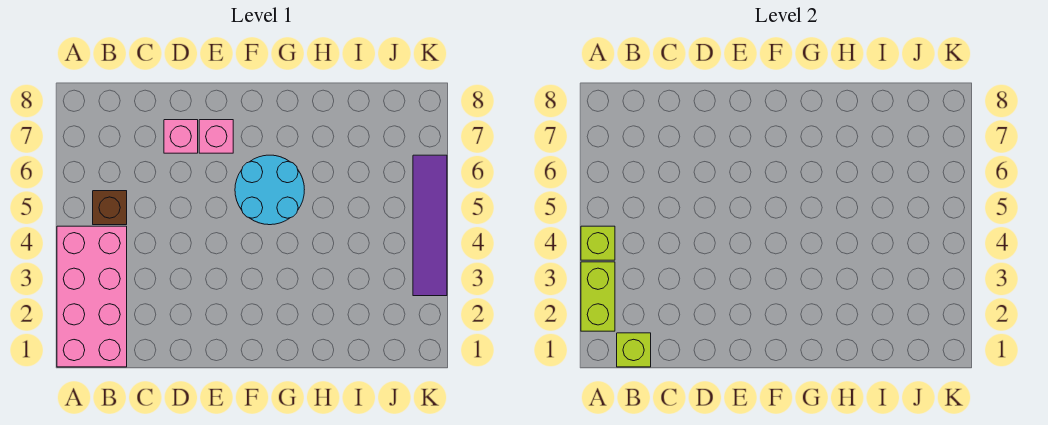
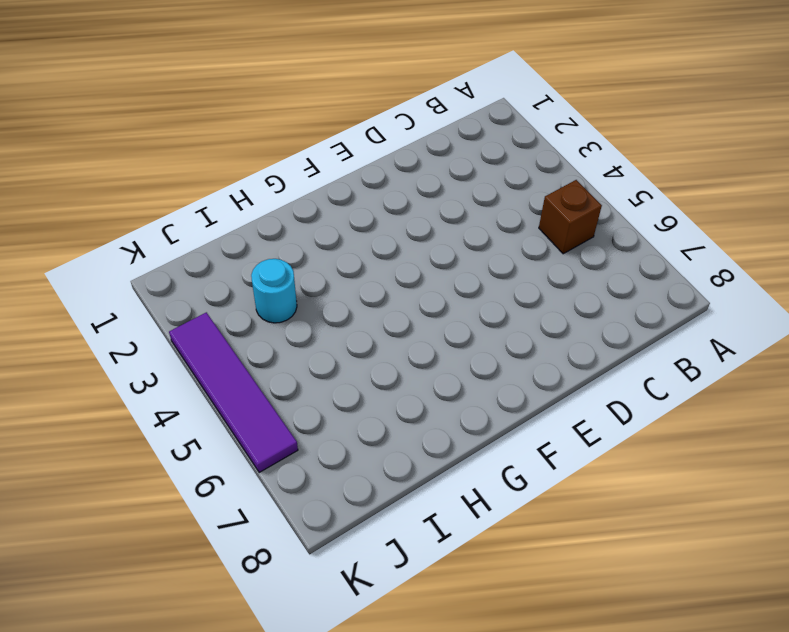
cyan round brick I3 level 1 -> none
none -> pink brick A1:B4 level 1
none -> pink brick D7 level 1

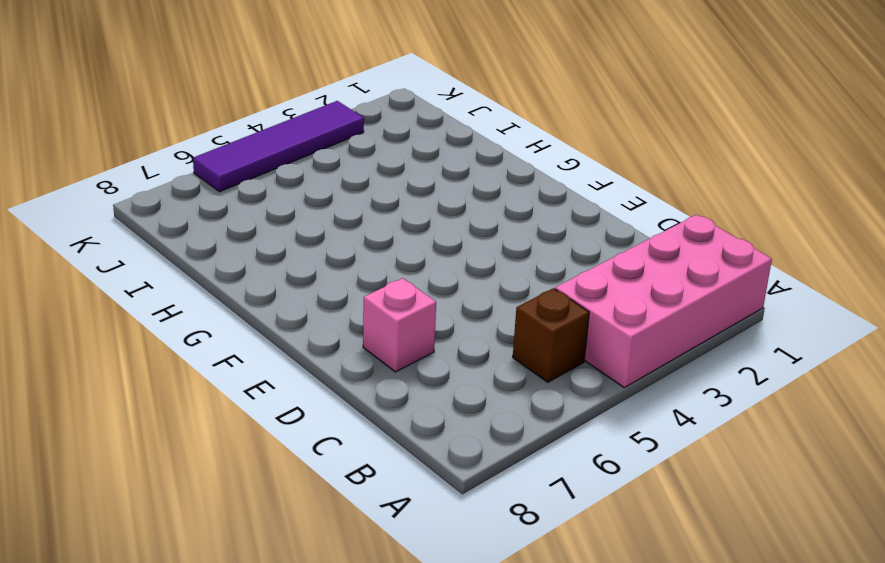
none -> pink brick E7 level 1
none -> cyan round brick F5:G6 level 1

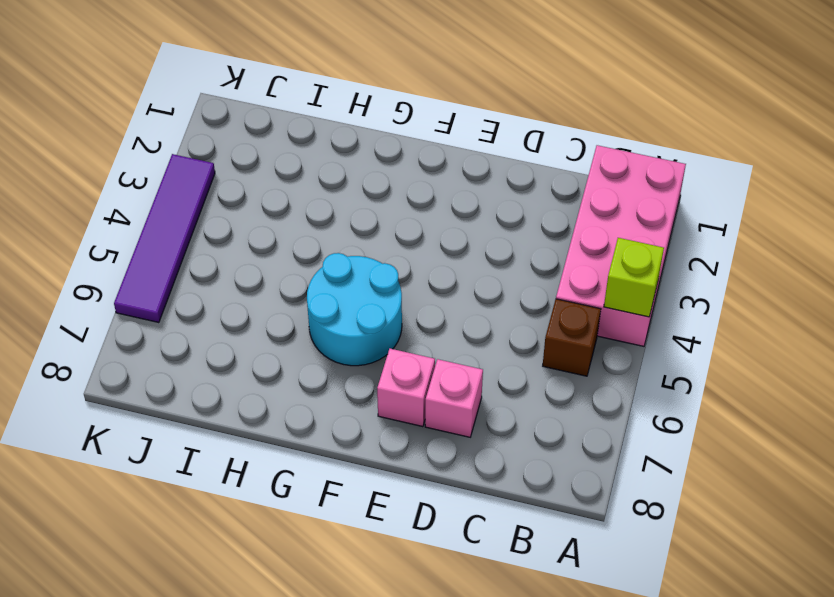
none -> lime brick A2:A3 level 2
none -> lime brick B1 level 2

